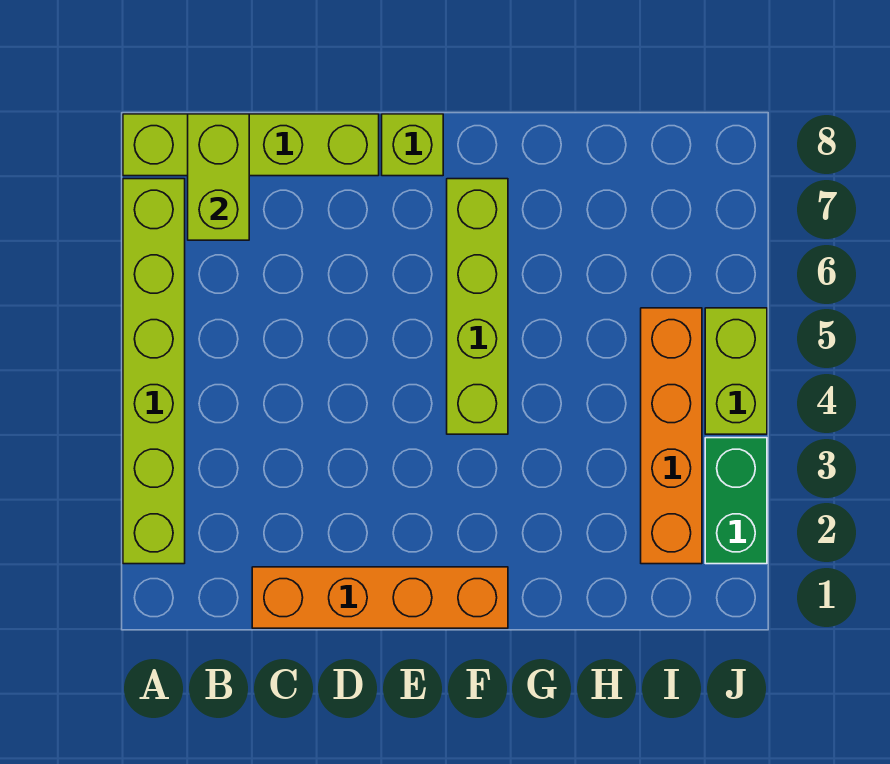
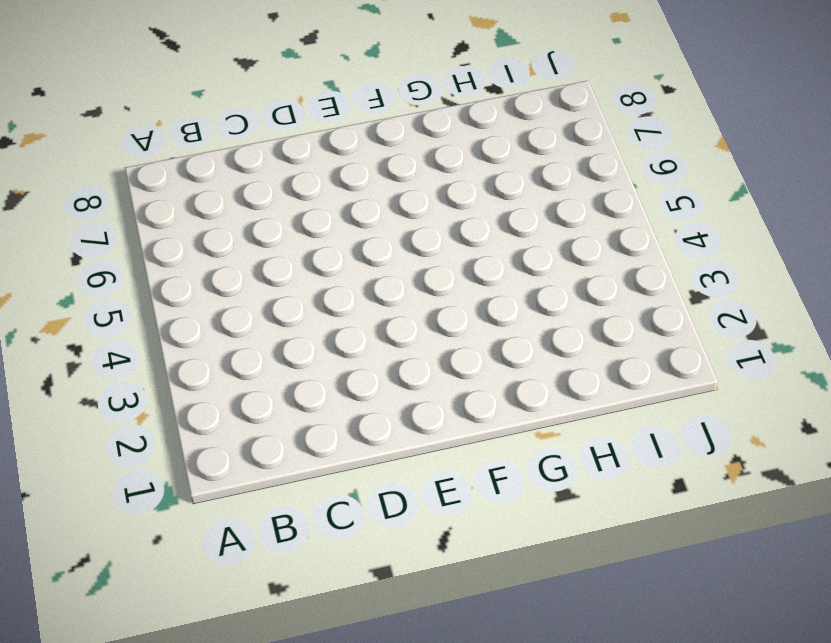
none -> lime brick A2:A7 level 1
none -> lime brick A8:D8 level 1

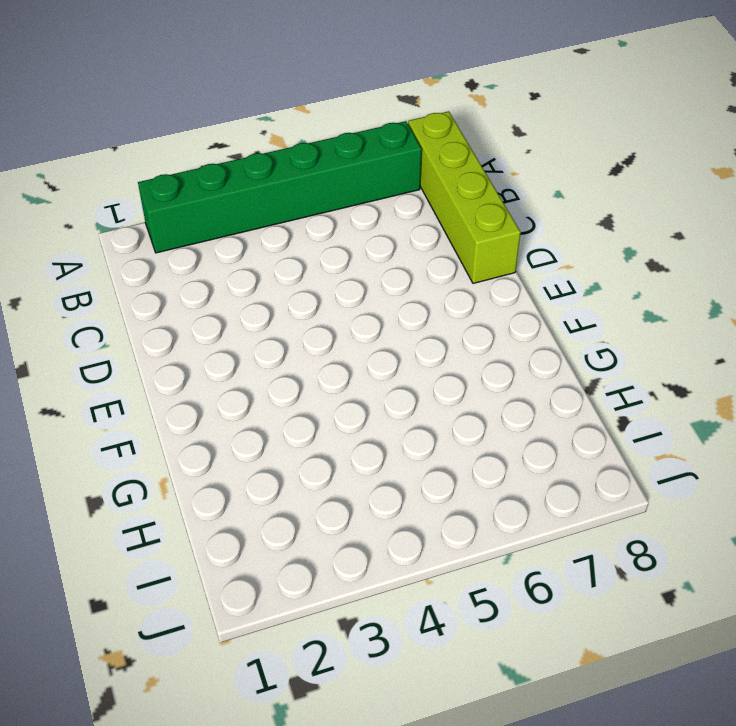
green brick A2:A7 level 1 -> lime brick A2:A7 level 1
none -> orange brick C1:F1 level 1
none -> lime brick E8 level 1

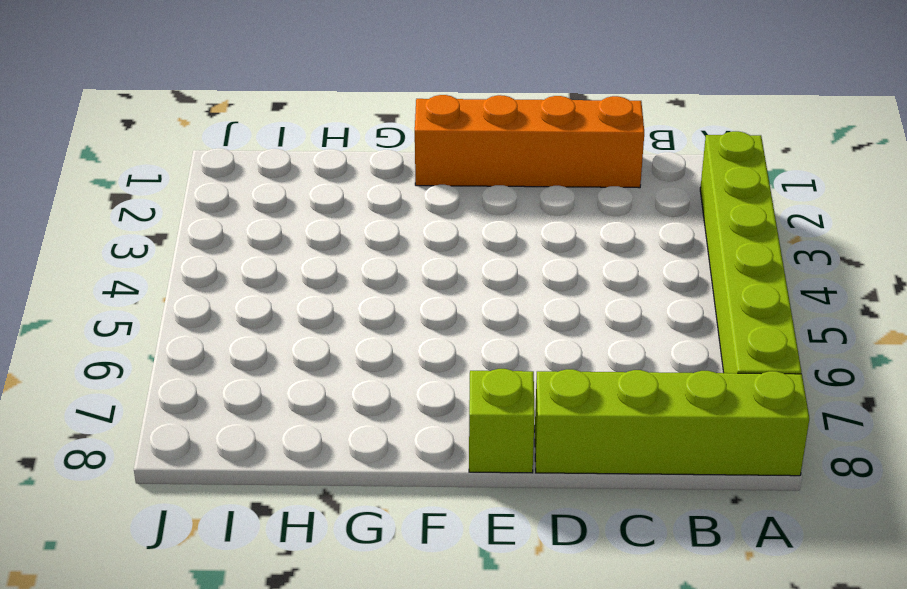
none -> lime brick F4:F7 level 1
none -> orange brick I2:I5 level 1

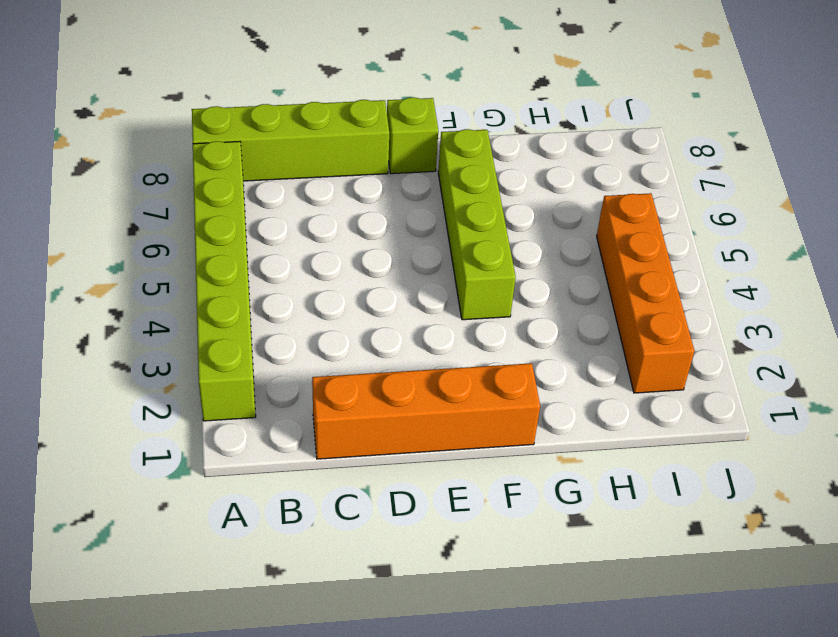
none -> green brick J2:J3 level 1
none -> lime brick J4:J5 level 1

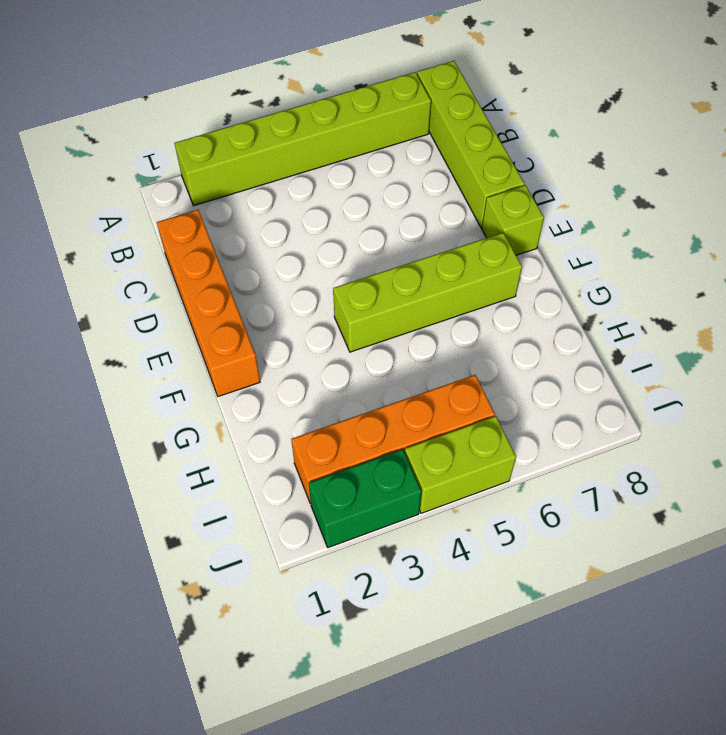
none -> lime brick B7:B8 level 2

